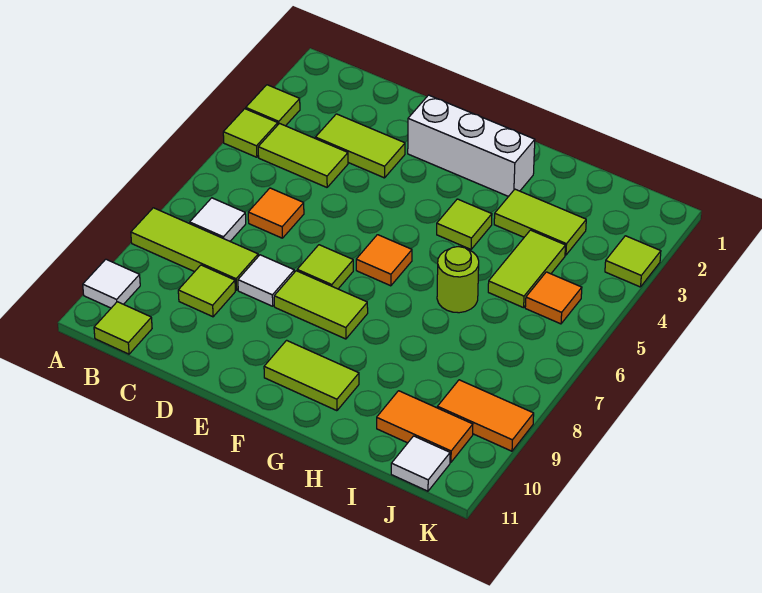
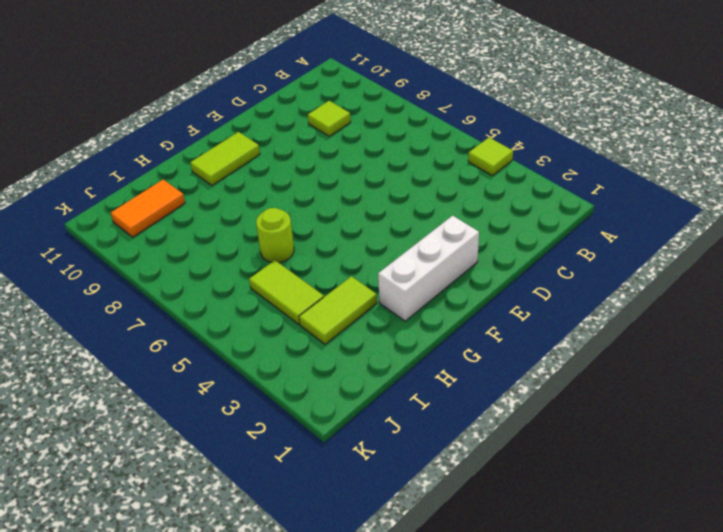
none -> lime tile A3 level 1
none -> lime tile A8:C8 level 1
none -> white tile A10 level 1

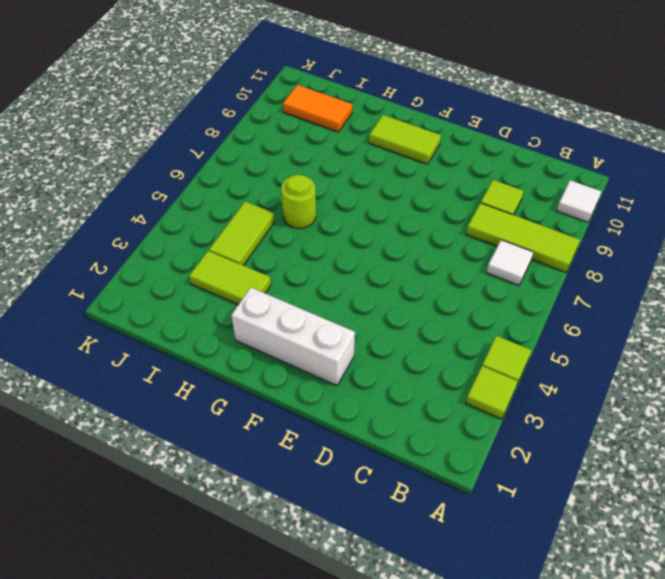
none -> lime tile B4:C4 level 1
none -> lime tile B11 level 1
none -> lime tile C3:D3 level 1

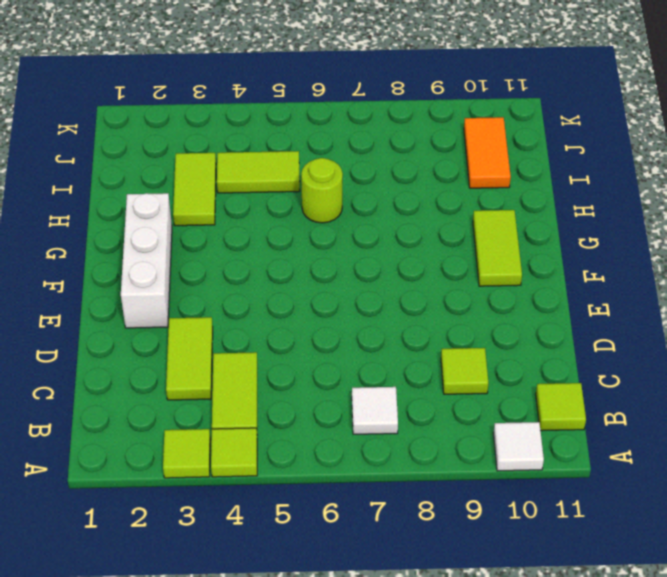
none -> lime tile A8:C8 level 1
none -> orange tile C6 level 1
none -> white tile D8 level 1

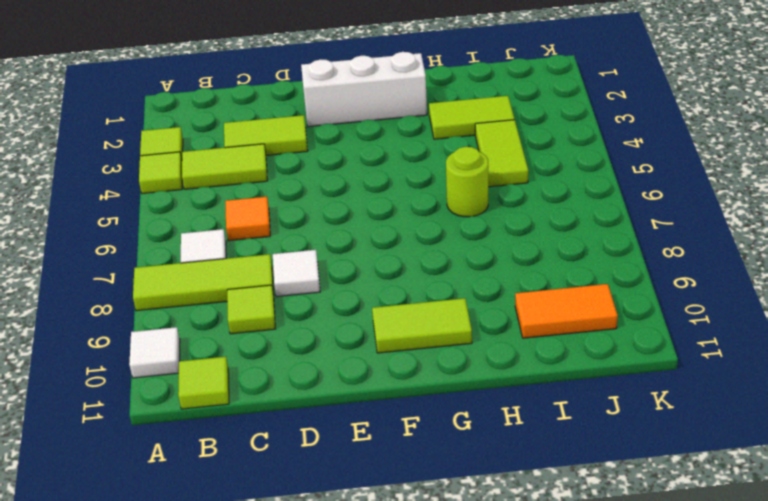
none -> lime tile E7 level 1
none -> lime tile E8:F8 level 1
none -> orange tile F6 level 1

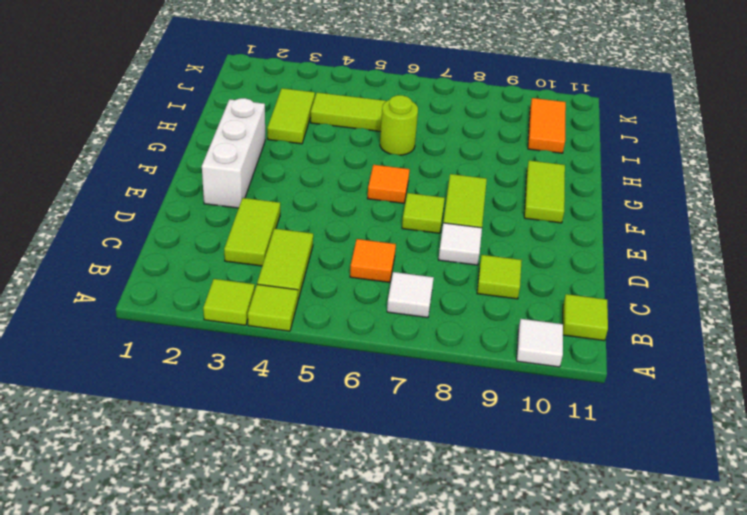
none -> lime tile A8:C8 level 1
none -> lime tile G4 level 1
none -> orange tile J5 level 1

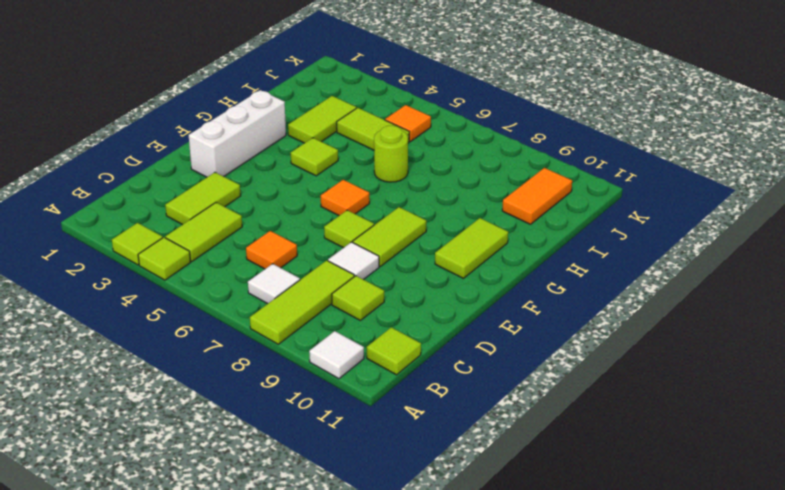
none -> orange tile J9:K9 level 1
none -> white tile J11 level 1
none -> lime tile K3 level 1

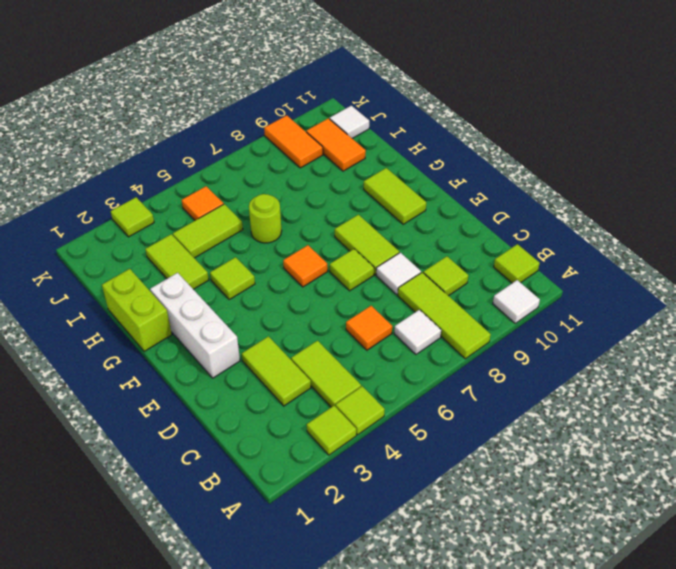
lime brick G1:H1 level 1 -> none

